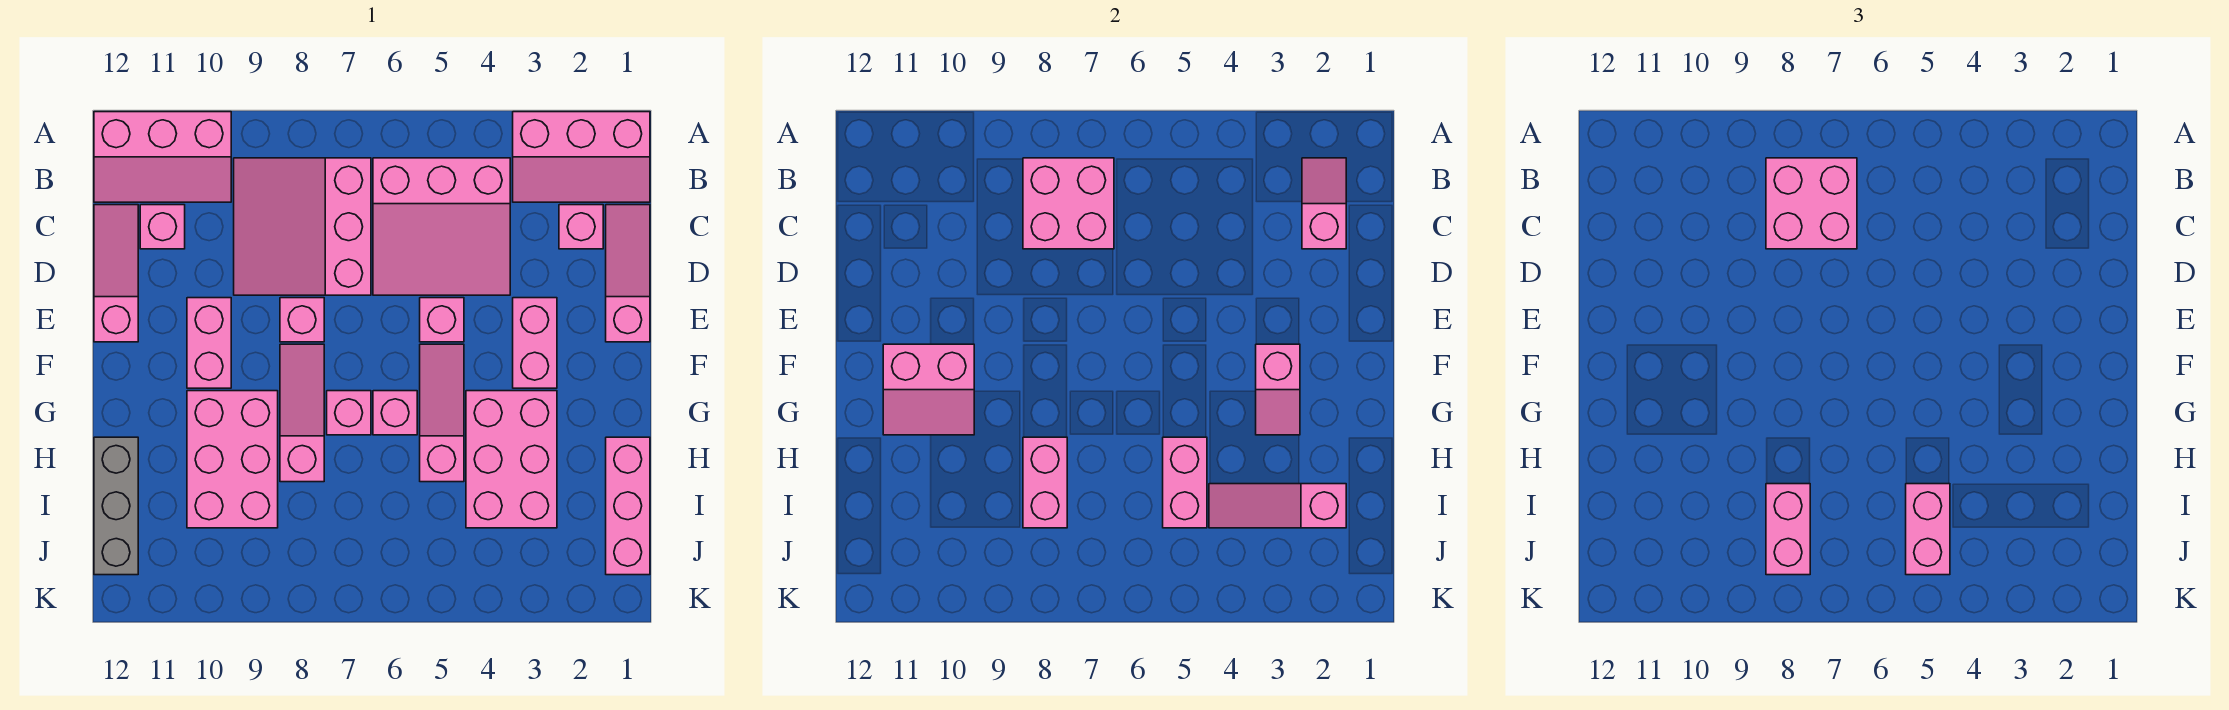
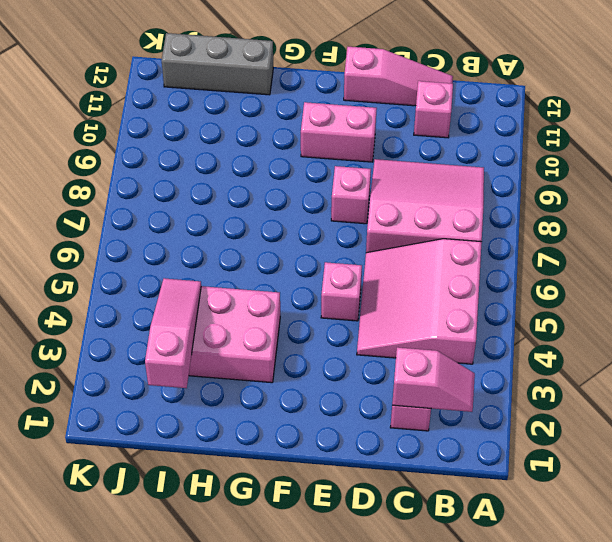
none -> pink slope A1:B3 level 1 top A
none -> pink slope A10:B12 level 1 top A
none -> pink slope C1:E1 level 1 top E
none -> pink brick E3:F3 level 1

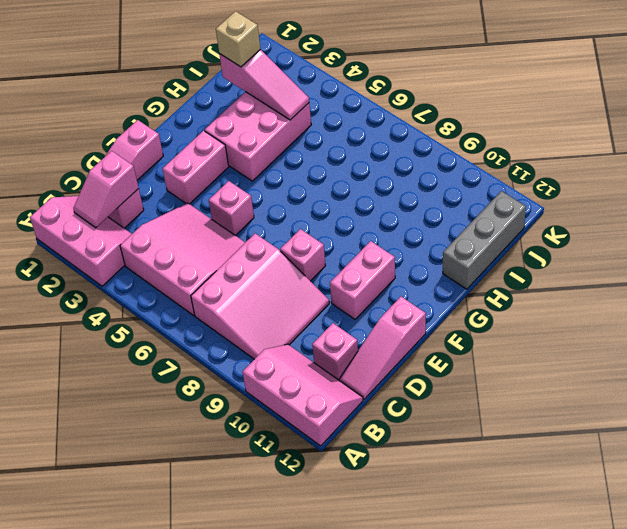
tan brick I2 level 3 -> none
none -> pink slope F5:H5 level 1 top H
none -> pink slope F8:H8 level 1 top H
none -> pink brick G6 level 1
none -> pink brick G7 level 1

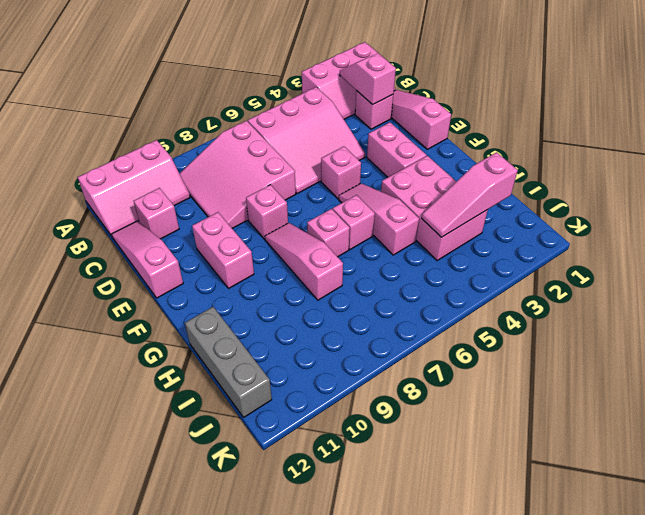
none -> pink brick G9:I10 level 1
none -> pink brick H1:J1 level 1
none -> pink brick B7:C8 level 2
none -> pink slope F3:G3 level 2 top F

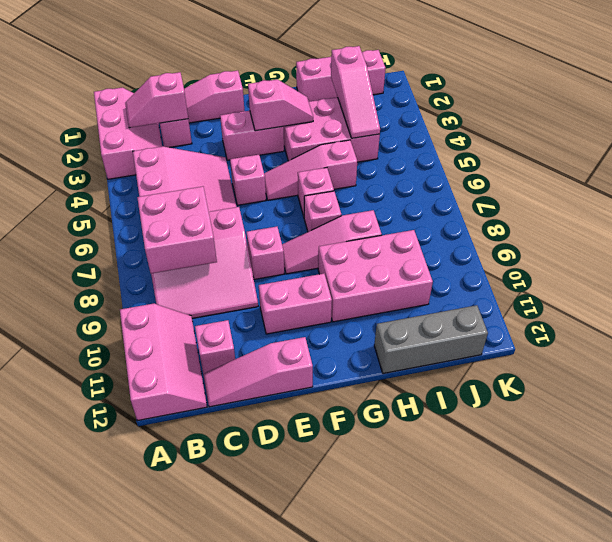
none -> pink slope F10:G11 level 2 top F
none -> pink brick H5:I5 level 2
none -> pink brick H8:I8 level 2
none -> pink brick B7:C8 level 3

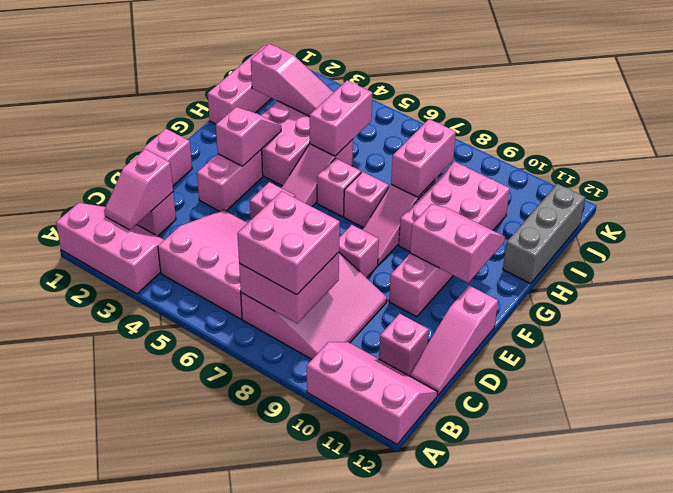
none -> pink brick I5:J5 level 3
none -> pink brick I8:J8 level 3

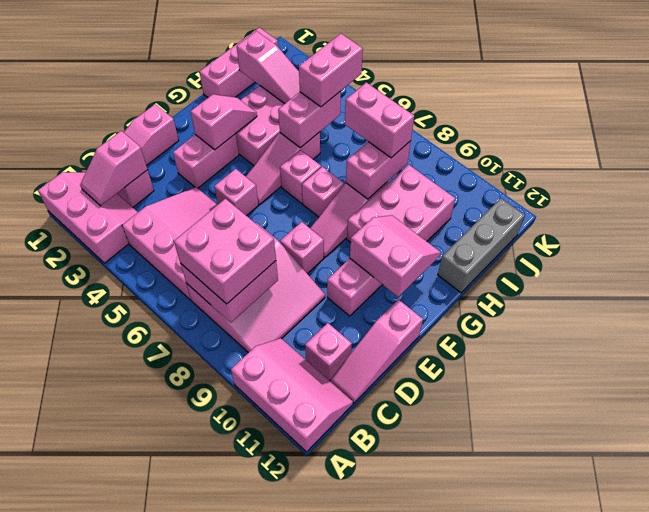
pink brick I7:I8 level 3 -> pink brick I8:J8 level 3

